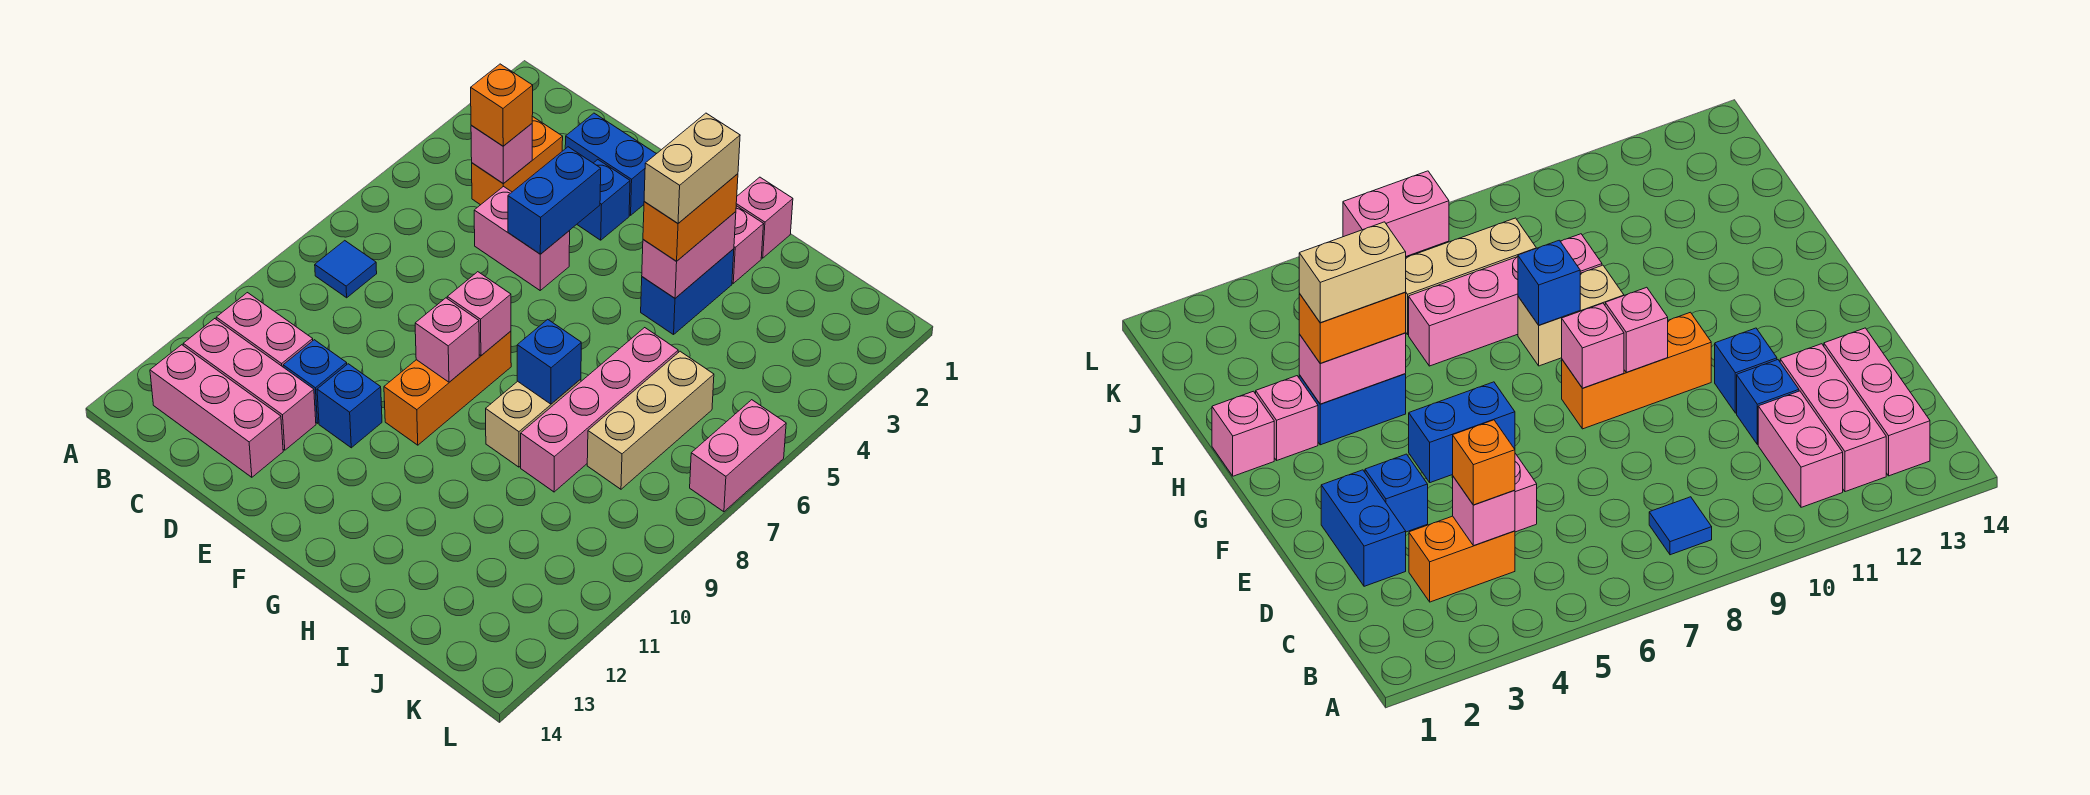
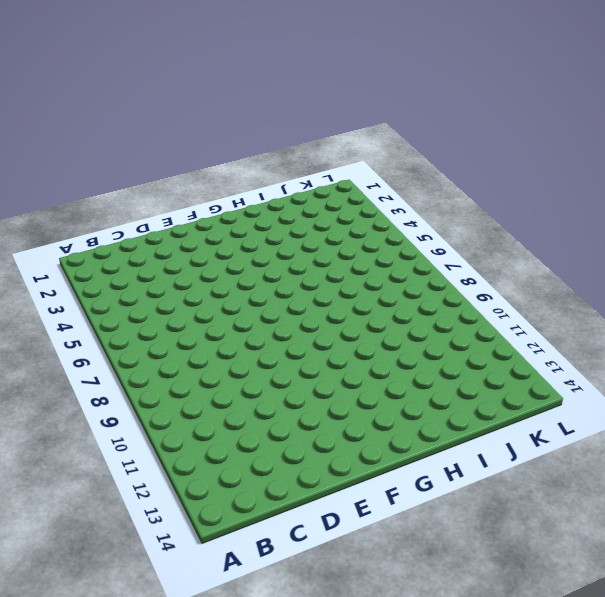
none -> blue tile B8 level 1
none -> pink brick B11:C11 level 1
none -> pink brick B12:D12 level 1

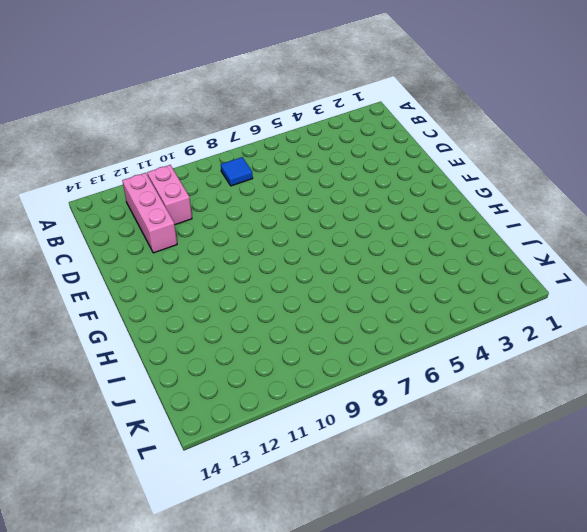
none -> pink brick B13:D13 level 1
none -> orange brick C3:C4 level 1
none -> blue brick D2:E2 level 1

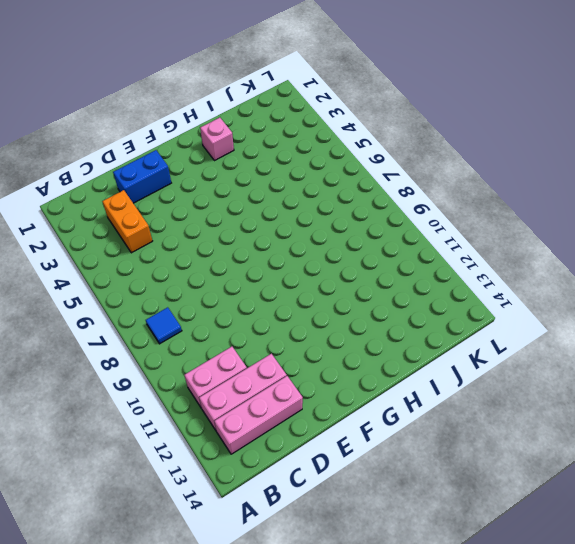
none -> pink brick D5:E5 level 1
none -> blue brick D11 level 1
none -> blue brick E3 level 1

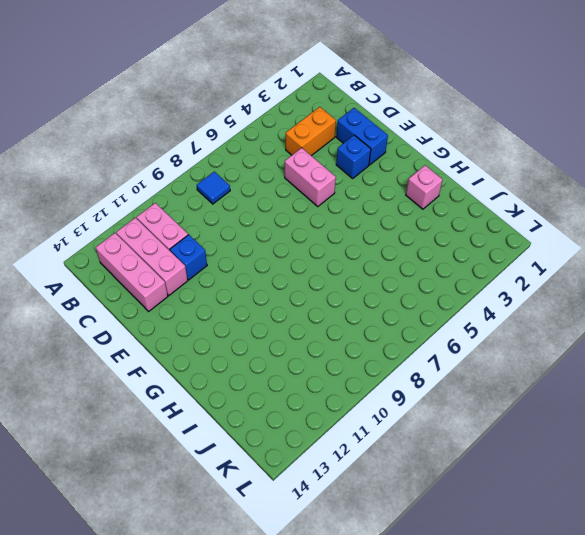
none -> blue brick E11 level 1
none -> orange brick F8:F10 level 1
none -> pink brick H1 level 1

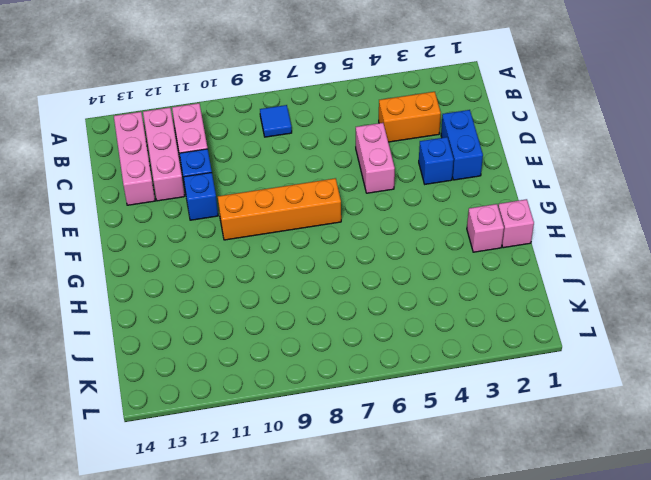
orange brick F7:F10 level 1 -> orange brick F8:F10 level 1
none -> blue brick H3:H4 level 1
none -> tan brick H8:H9 level 1
none -> pink brick I6:I9 level 1

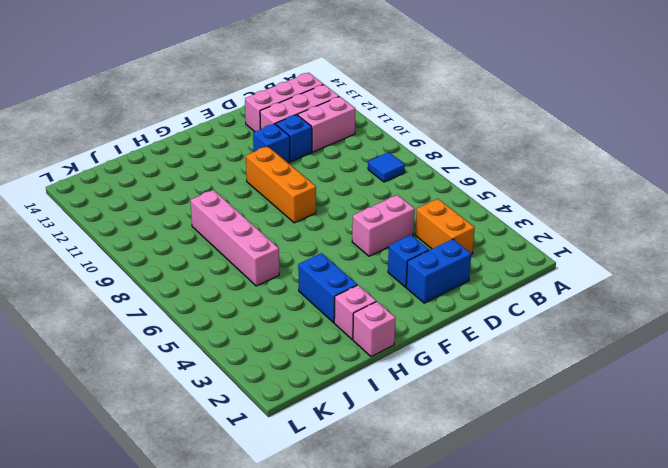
none -> tan brick H8:H9 level 1
none -> tan brick J6:J8 level 1
none -> pink brick L6:L7 level 1

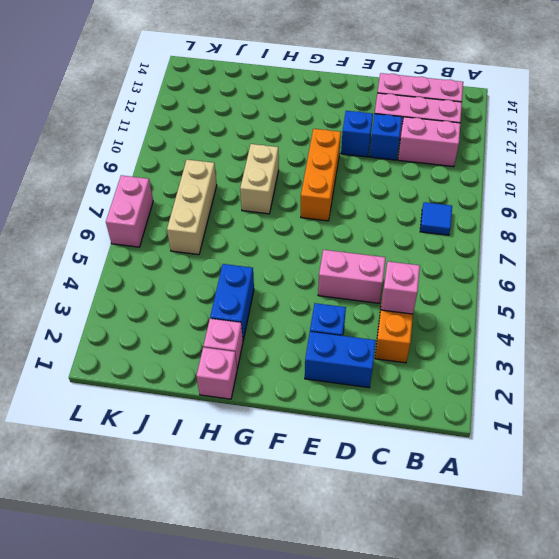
none -> pink brick I6:I9 level 1
none -> blue brick E4:E5 level 2
none -> pink brick F8 level 2

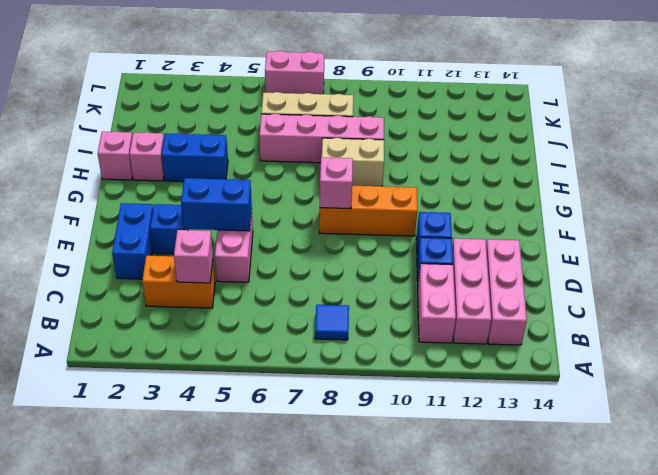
none -> pink brick F9 level 2
none -> pink brick H3:H4 level 2
none -> blue brick H8 level 2

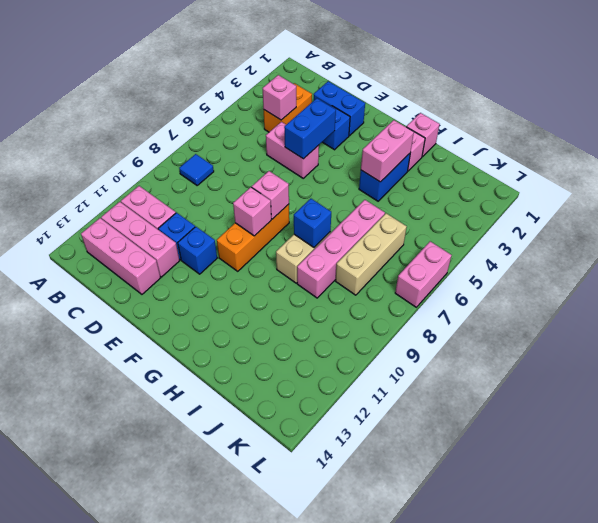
none -> orange brick C4 level 3
none -> orange brick H3:H4 level 3
none -> tan brick H3:H4 level 4

